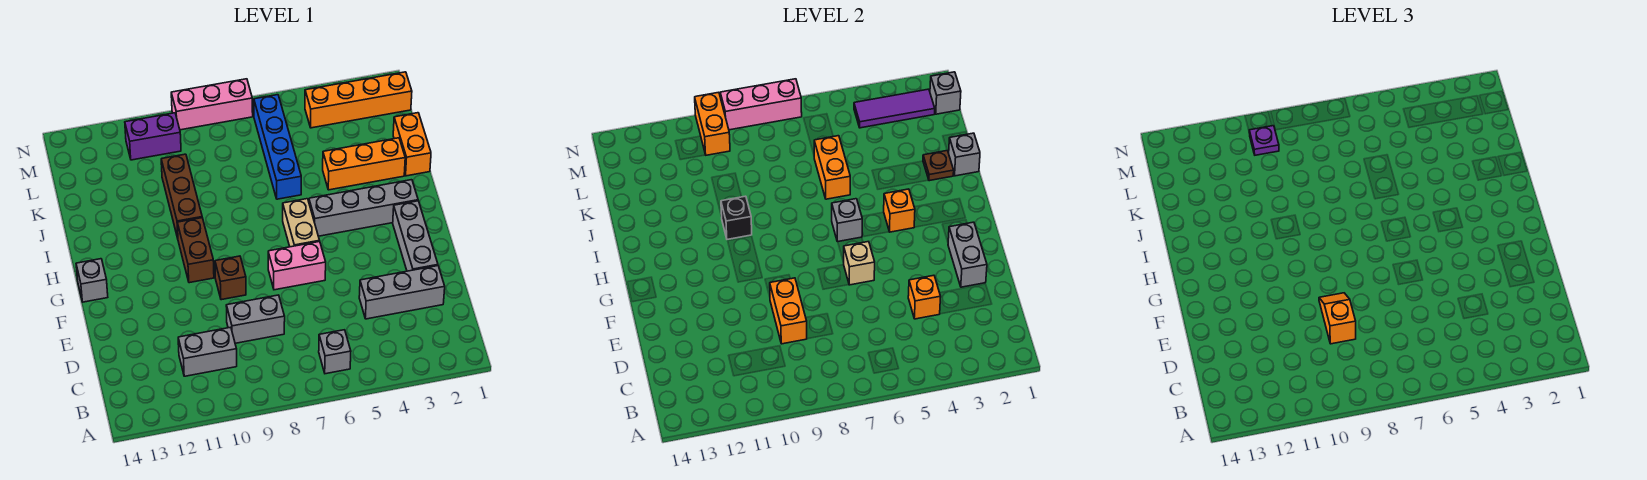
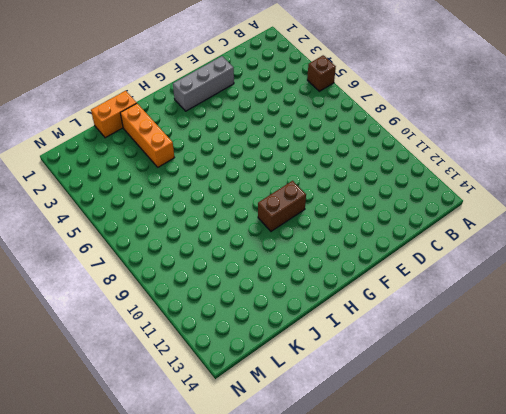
brown brick A5 level 1 -> brown brick F9 level 1
none -> grey brick B6 level 1
none -> grey brick C10:C11 level 1
none -> grey brick D2:D4 level 1
none -> grey brick D8:D9 level 1

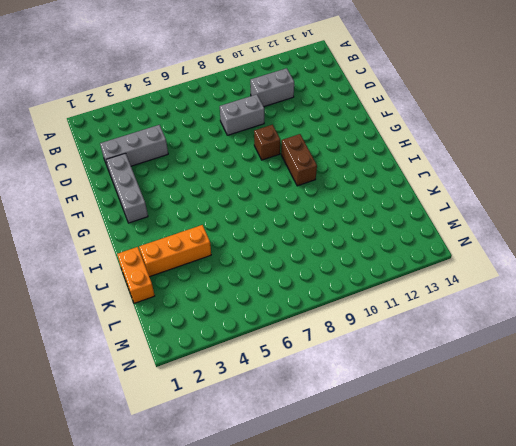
none -> grey brick B6 level 1
none -> pink brick F6:F7 level 1
none -> tan brick G6:H6 level 1
none -> grey brick G14 level 1

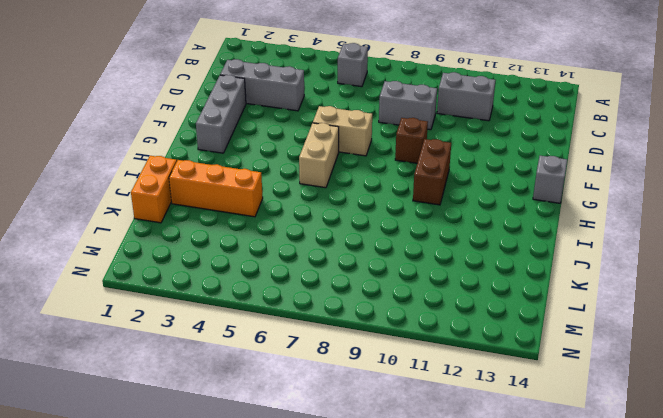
tan brick F6:F7 level 1 -> pink brick F6:F7 level 1
none -> grey brick H2:H5 level 1
none -> brown brick I10:K10 level 1
none -> blue brick J6:M6 level 1
none -> orange brick M1:M4 level 1

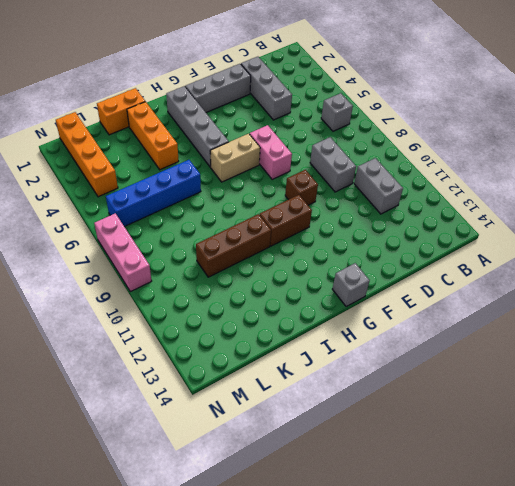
none -> purple brick M10:M11 level 1
none -> orange brick D4 level 2
none -> orange brick D9:E9 level 2
none -> grey brick E2:F2 level 2

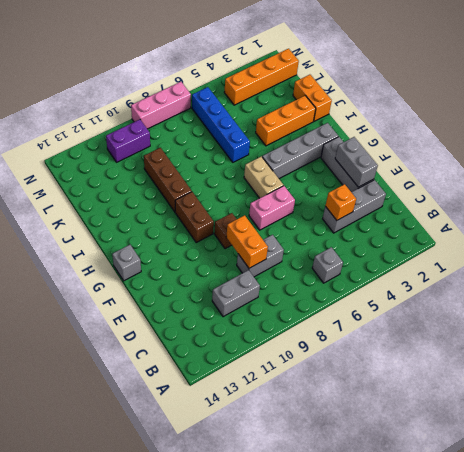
none -> tan brick F6 level 2
none -> orange brick H4 level 2
none -> grey brick H6 level 2
none -> black brick I10 level 2

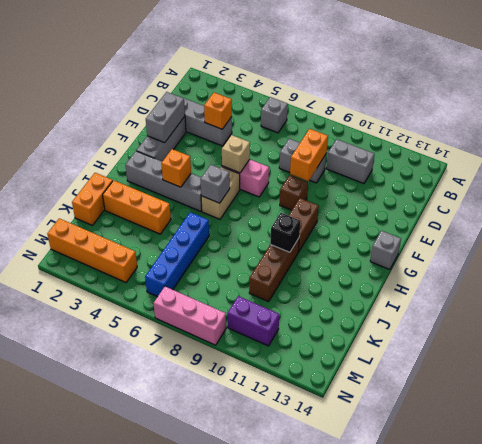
none -> grey brick J1 level 2
none -> brown plate J2 level 2
none -> orange brick J6:K6 level 2
none -> grey brick M1 level 2

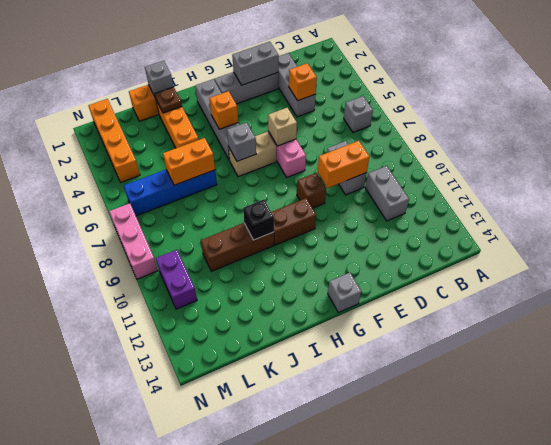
none -> grey brick M1 level 2
none -> purple tile M2:M4 level 2
none -> orange brick M10:N10 level 2
none -> pink brick N7:N9 level 2

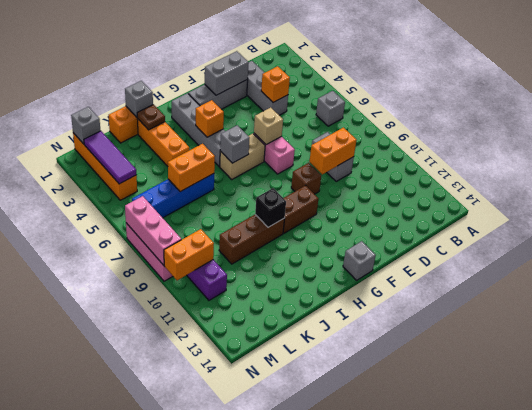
none -> grey brick C10:C11 level 1
none -> orange slope D9:E9 level 3 top D
none -> purple plate M10 level 3

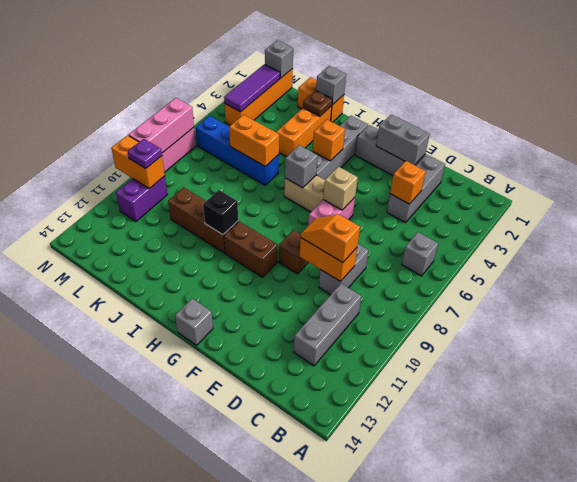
grey brick C10:C12 level 1 -> grey brick C10:C11 level 1

